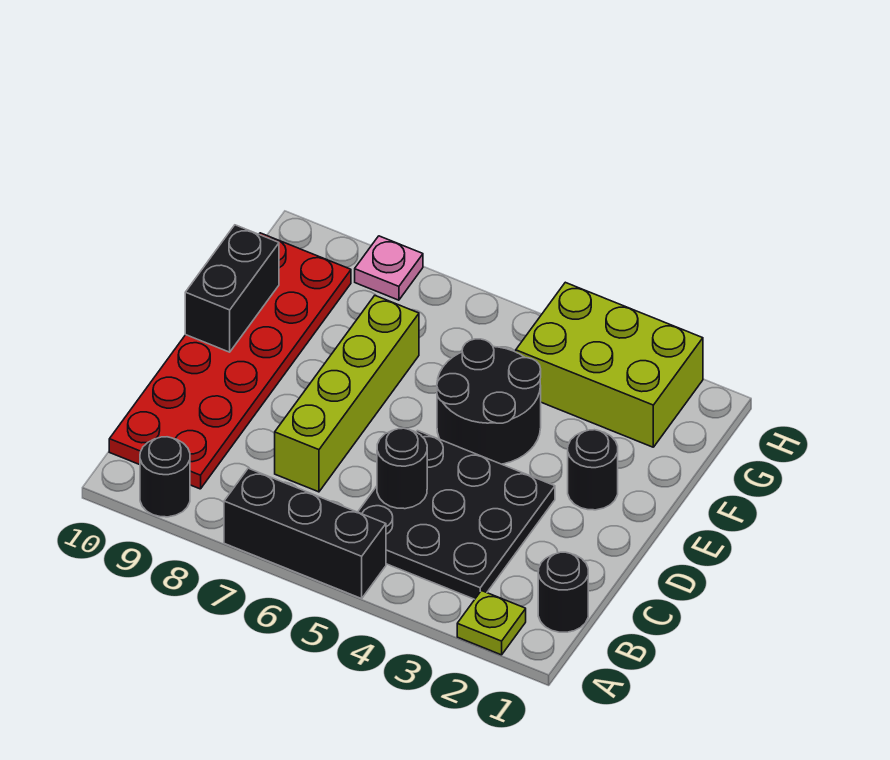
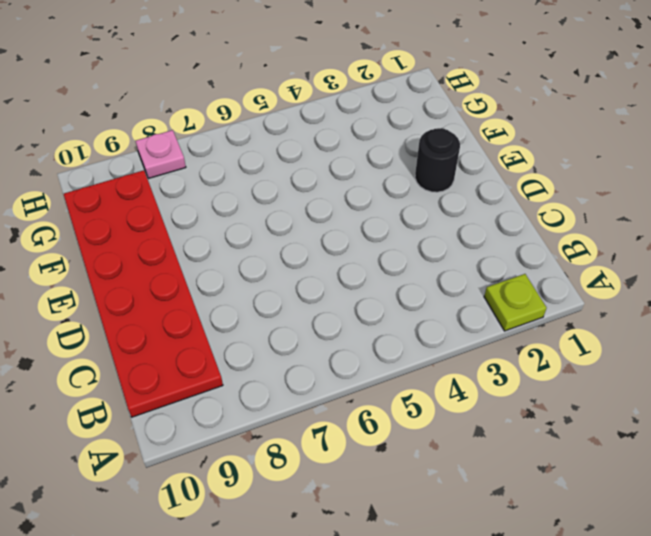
none -> black brick A5:A7 level 1
none -> black round brick A9 level 1
none -> black round brick B1 level 1

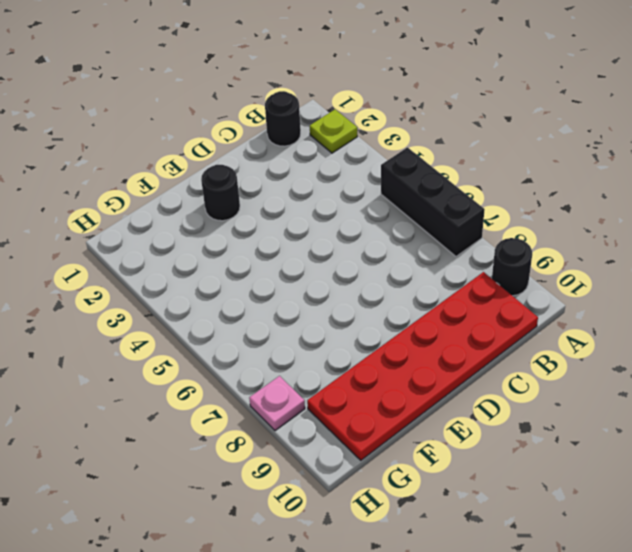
none -> black plate B3:D5 level 1
none -> lime brick C7:F7 level 1
none -> black round brick E4:F5 level 1

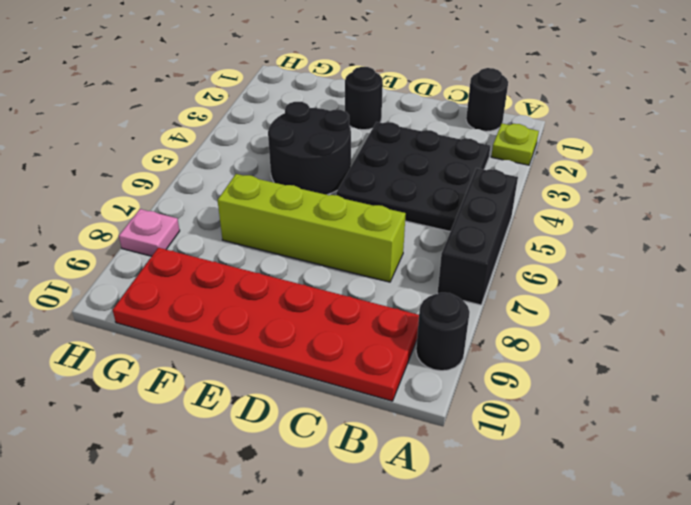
none -> lime brick G2:H4 level 1
none -> black round brick C5 level 2
none -> black brick E10:F10 level 2

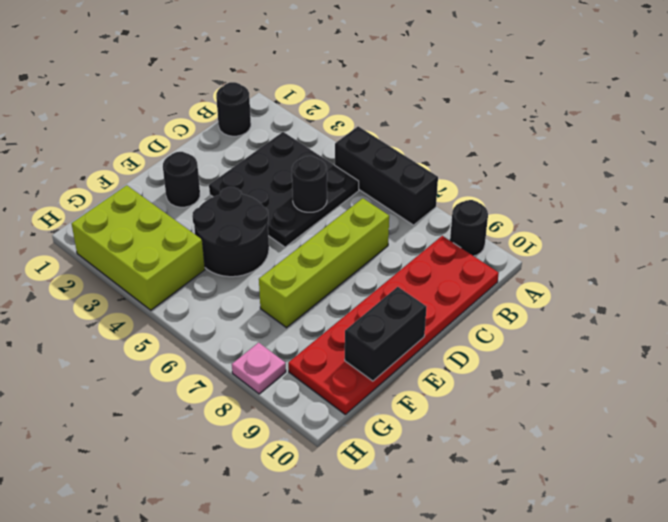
none -> lime plate A2 level 1

